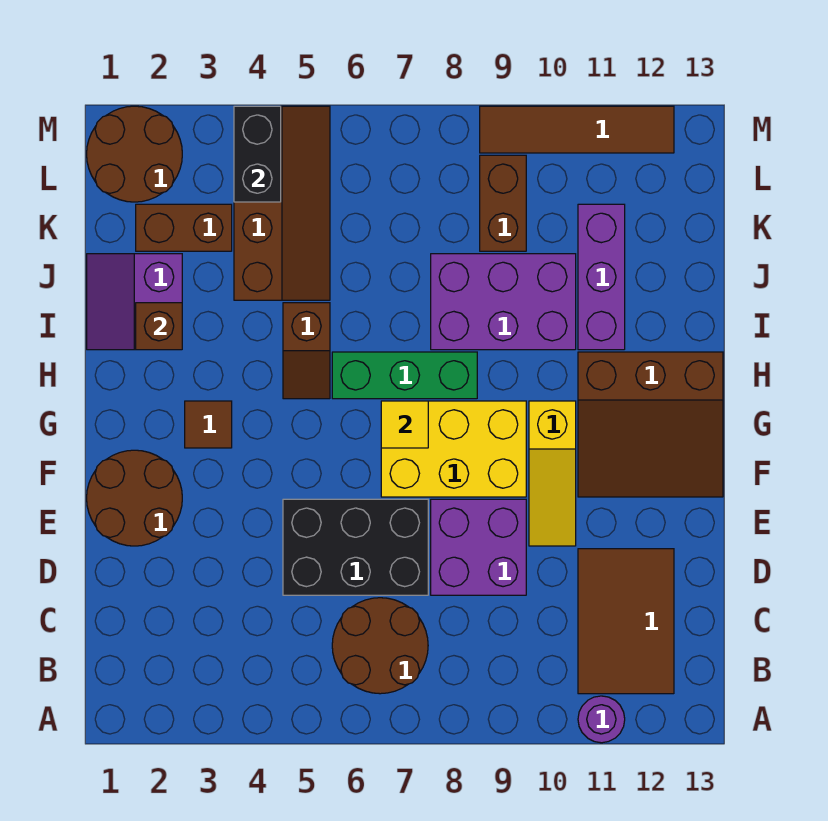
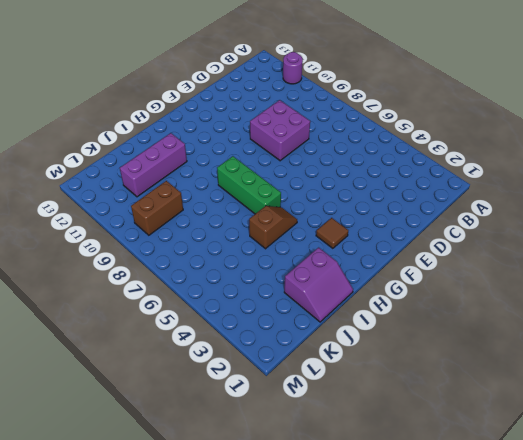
none -> brown round brick B6:C7 level 1
none -> brown tile B11:D12 level 1
none -> black brick D5:E7 level 1

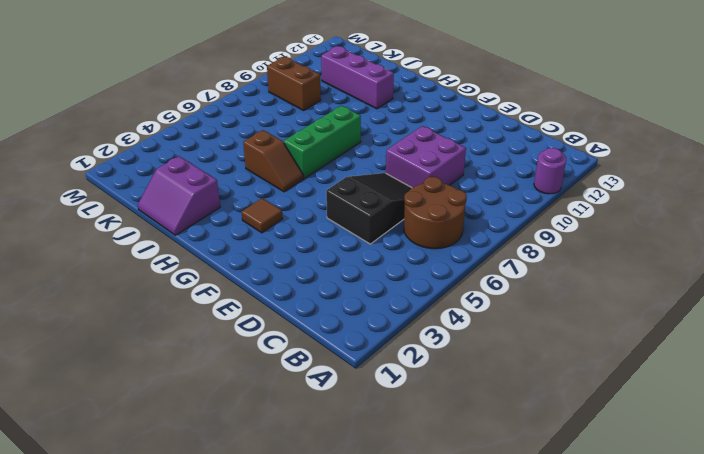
black slope D5:E7 level 1 top 5 -> black brick D5:E7 level 1
none -> brown tile B11:D12 level 1
none -> brown round brick E1:F2 level 1
none -> yellow slope E10:G10 level 1 top G

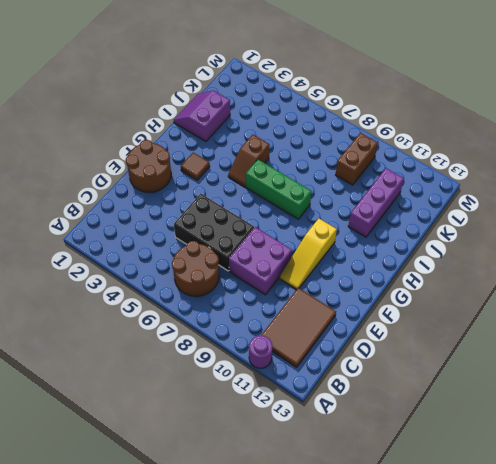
none -> yellow brick F7:G9 level 1
none -> brown slope F11:H13 level 1 top H
none -> purple brick I8:J10 level 1

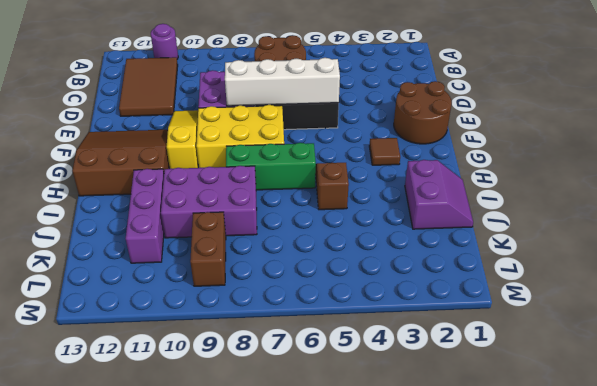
white brick E5:E8 level 2 -> none
none -> brown slope J4:M5 level 1 top 4
none -> brown brick K2:K3 level 1
none -> brown round brick L1:M2 level 1

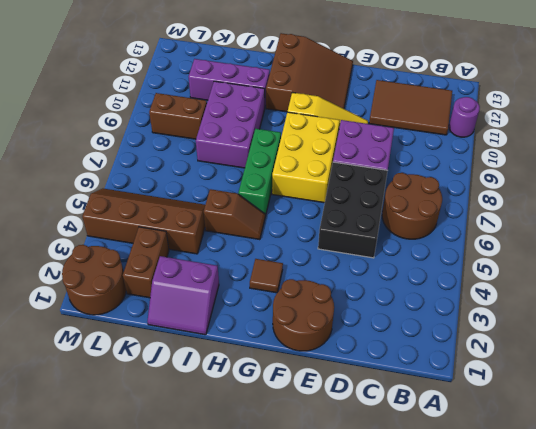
none -> brown tile M9:M12 level 1
none -> yellow tile G7 level 2
none -> brown brick I2 level 2

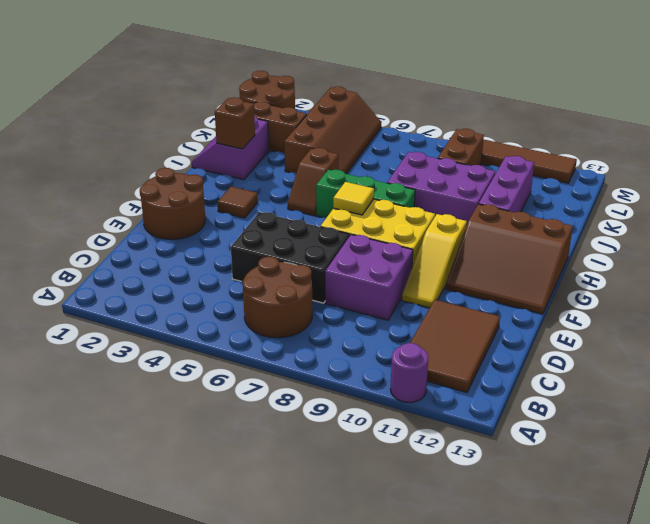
none -> black brick L4:M4 level 2

